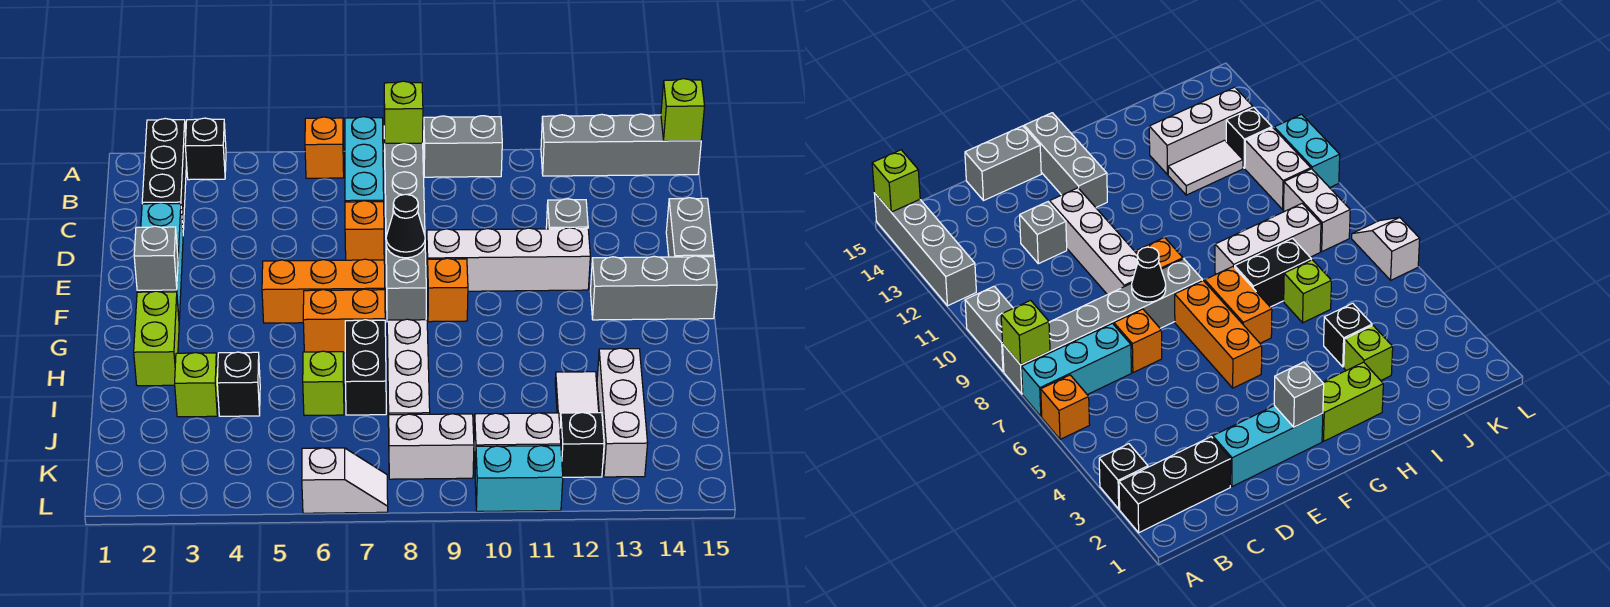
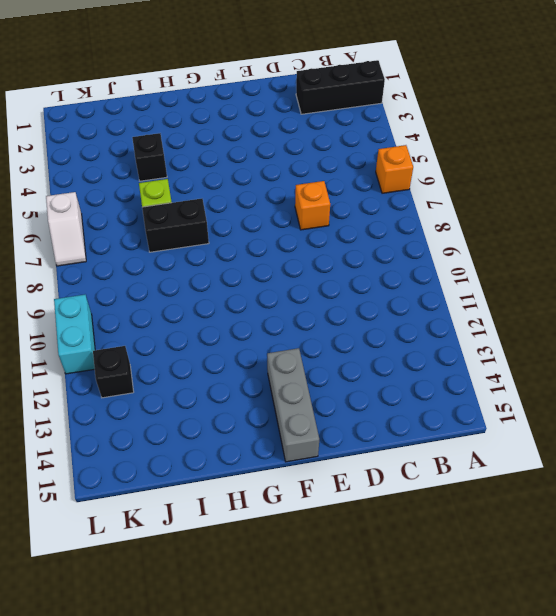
none -> black brick A3 level 1
none -> cyan brick A7:C7 level 1
none -> grey brick A8:F8 level 1
none -> grey brick A9:A10 level 1

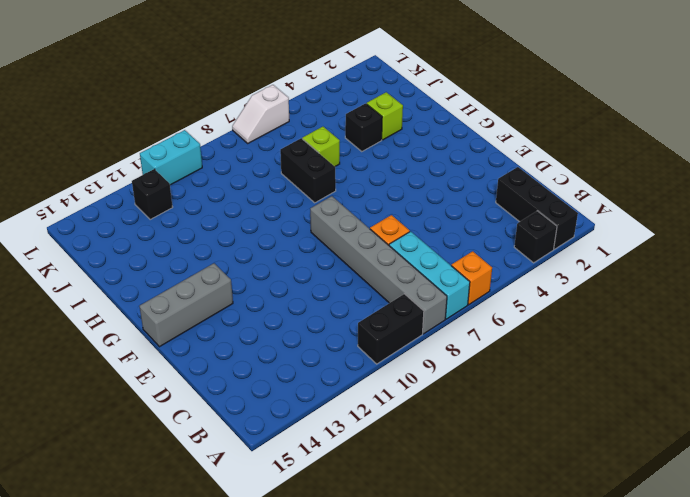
black brick A9:A10 level 1 -> grey brick A9:A10 level 1
none -> grey brick A12:A15 level 1
none -> cyan brick D2:F2 level 1
none -> grey brick D12 level 1
none -> grey brick D15:E15 level 1

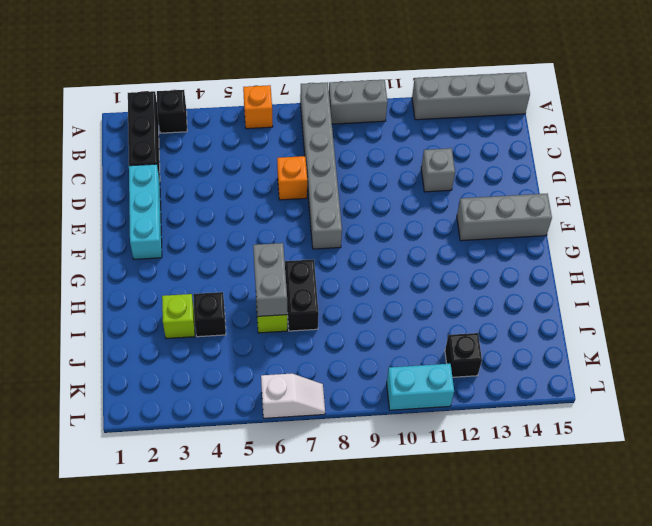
grey brick H6:I6 level 2 -> grey brick D15:E15 level 1
none -> cyan brick A7:C7 level 1
none -> white brick E9:E12 level 1
none -> orange brick F5:F7 level 1
none -> orange brick F9 level 1

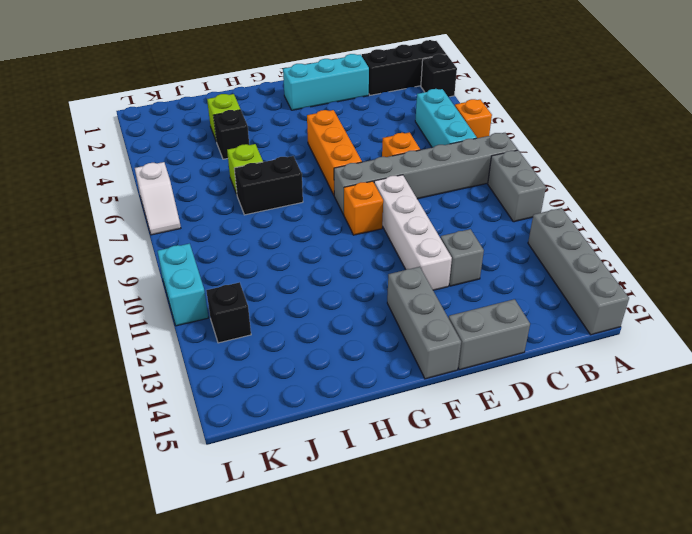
cyan brick B5:B7 level 1 -> cyan brick A7:C7 level 1
none -> lime brick G2:H2 level 1
none -> orange brick G6:G7 level 1
none -> white brick H8:J8 level 1
none -> white tile I12:J12 level 1

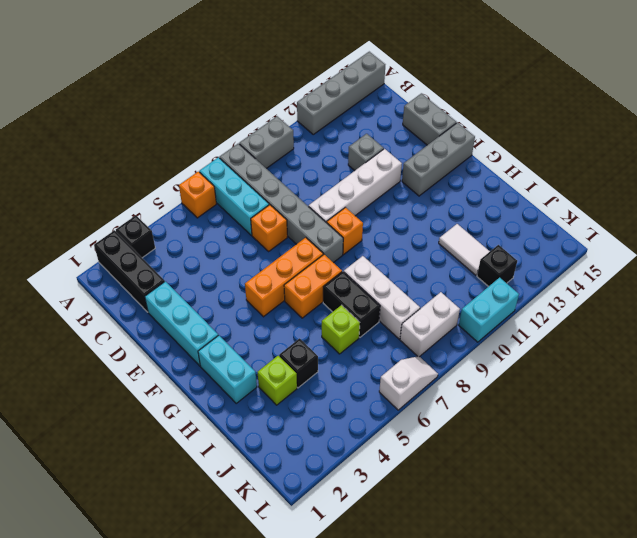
cyan brick G2:H2 level 1 -> lime brick G2:H2 level 1
none -> white brick I13:K13 level 1
none -> white brick K10:K11 level 1
none -> lime brick A8 level 2
none -> lime brick A15 level 2

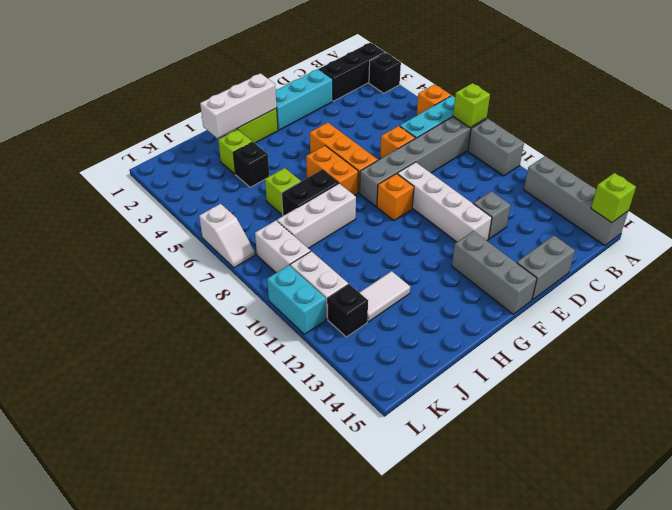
white brick G2:I2 level 2 -> white brick I13:K13 level 1
none -> black cone E8 level 2
none -> grey brick F2 level 2

